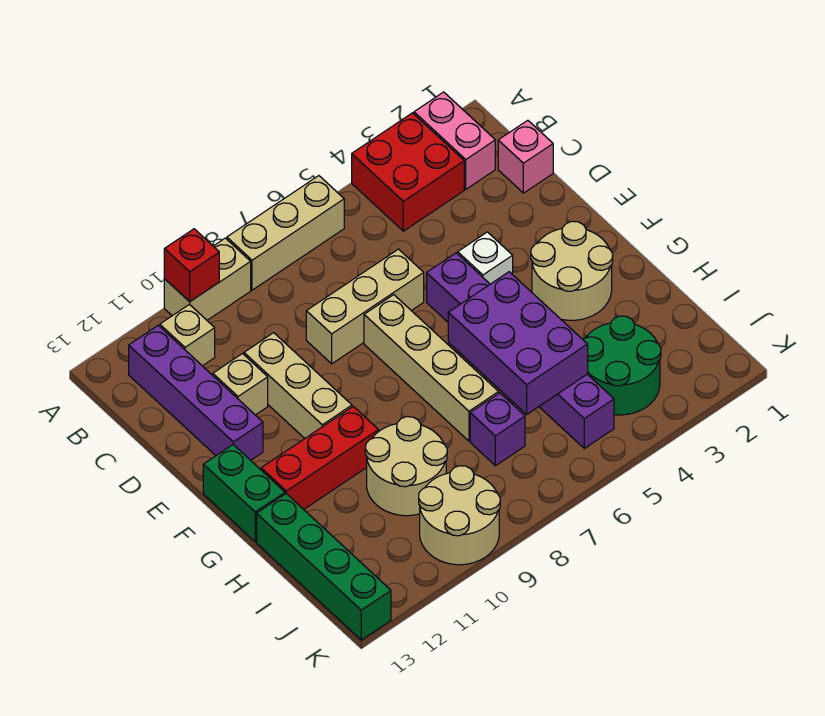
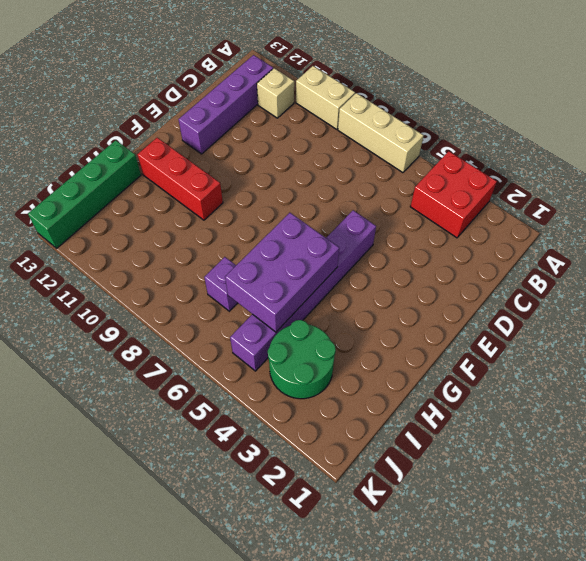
none -> pink brick A2:B2 level 1
none -> pink brick C1 level 1
none -> tan brick D6:D8 level 1

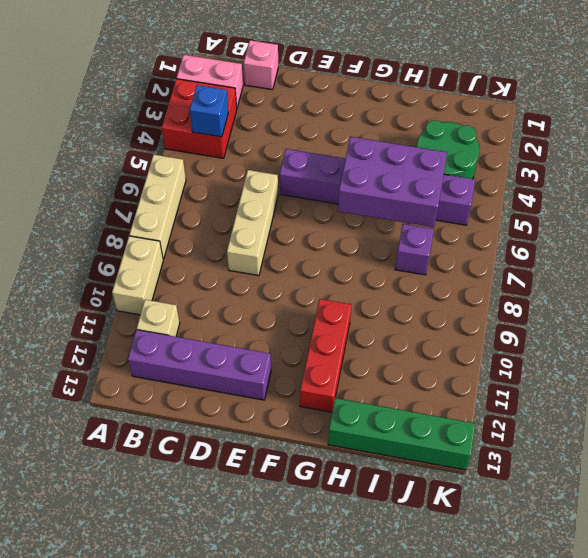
blue brick B4 level 2 -> none
none -> tan brick D10:F10 level 1
none -> tan brick D11 level 1
none -> white brick E4 level 1

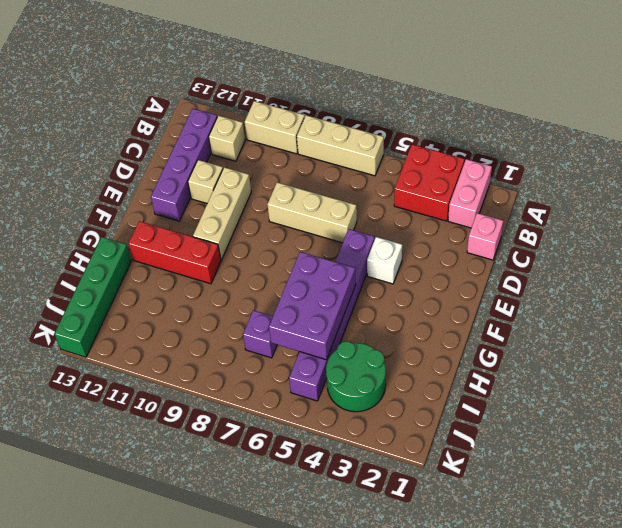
none -> tan brick E7:H7 level 1
none -> tan round brick F2:G3 level 1
none -> green brick F13:G13 level 1

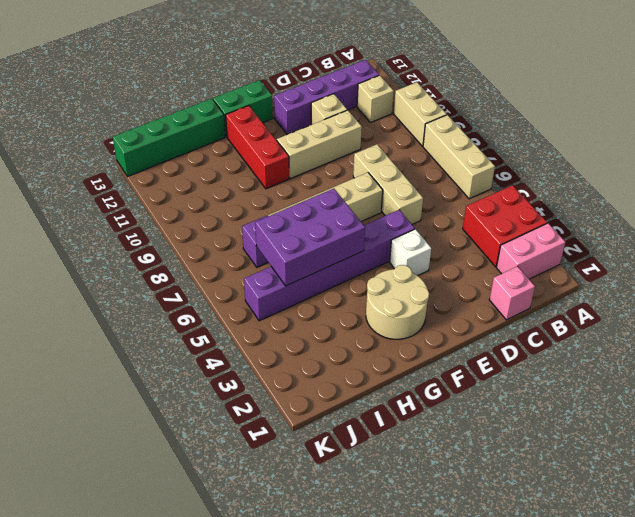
none -> tan round brick H9:I10 level 1
none -> green round brick I3:J4 level 1
none -> tan round brick J9:K10 level 1

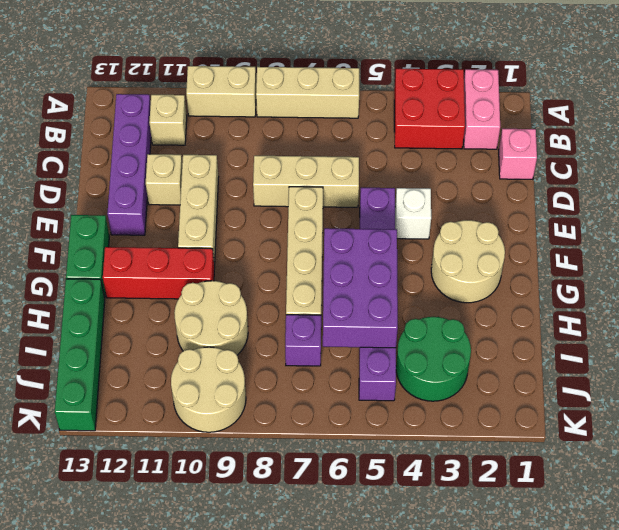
none -> red brick A10 level 2

